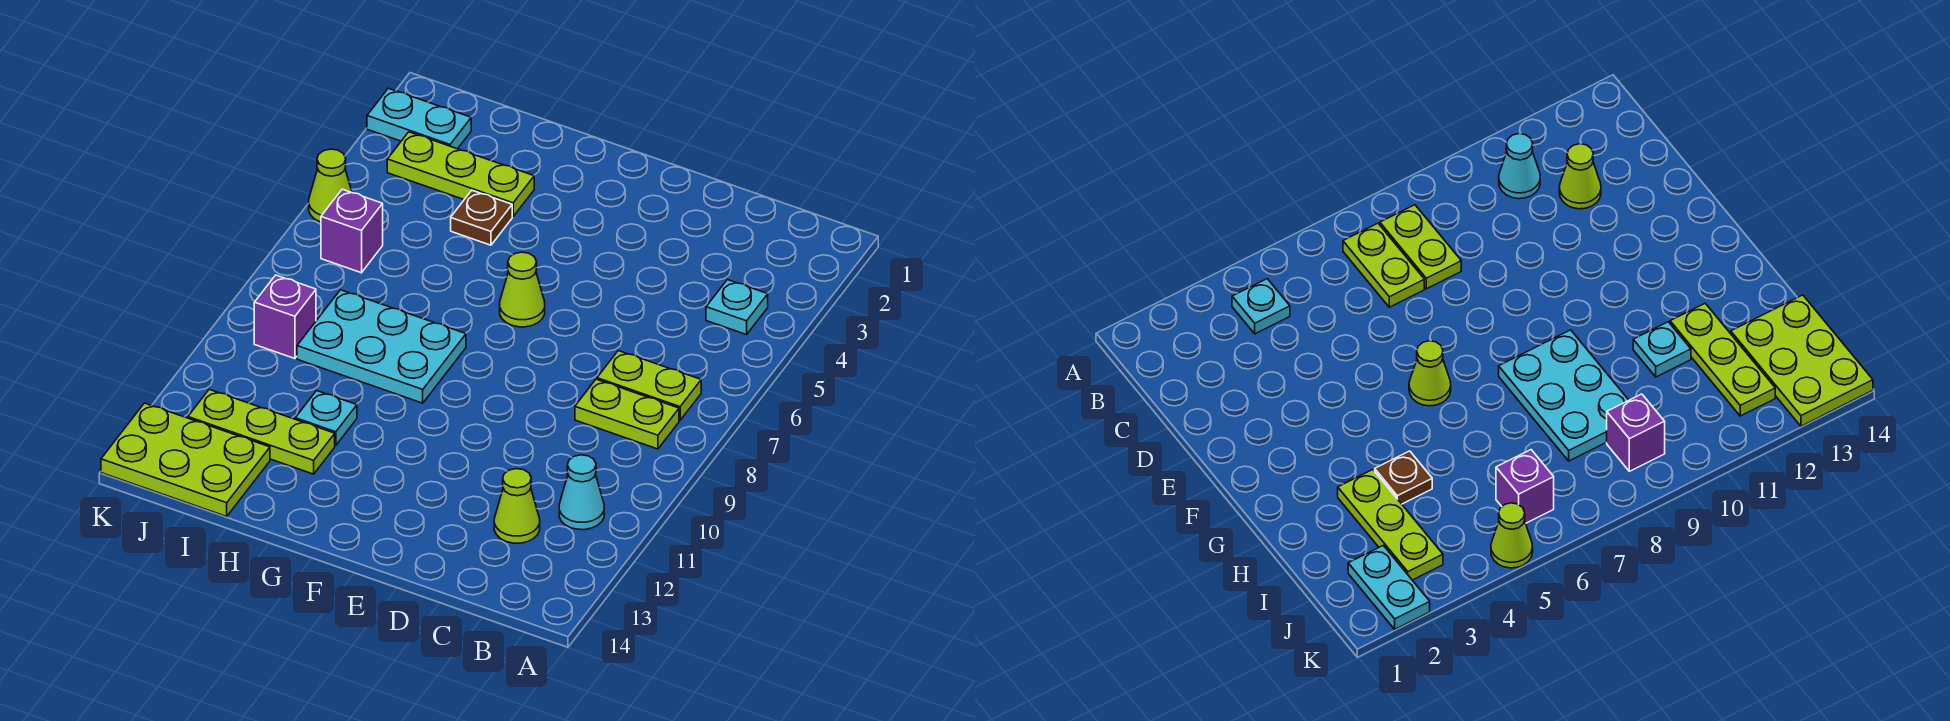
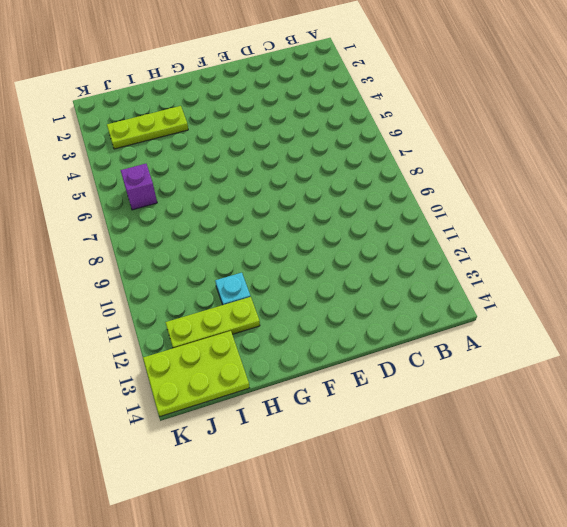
none -> cyan plate B4 level 1
none -> lime plate B7:C7 level 1
none -> lime plate B8:C8 level 1

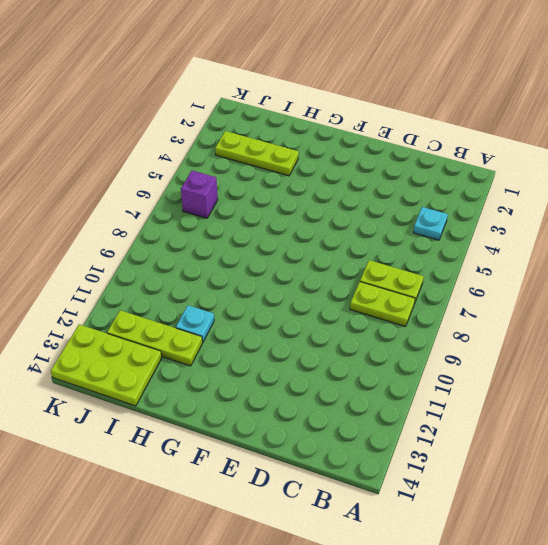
none -> cyan cone B11 level 1
none -> lime cone C12 level 1
none -> lime cone F6 level 1

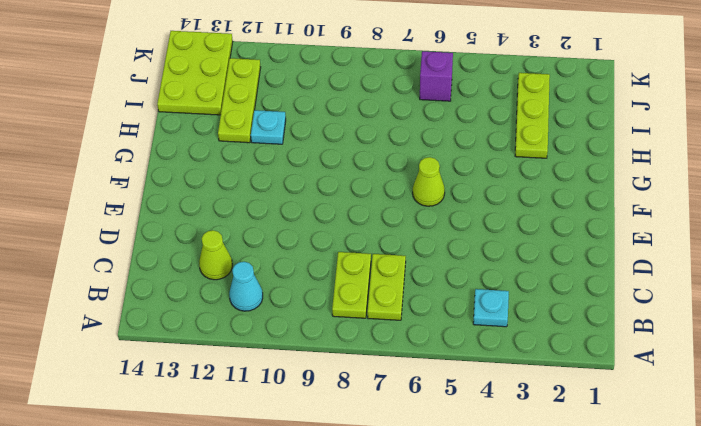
none -> cyan plate G8:I9 level 1
none -> brown plate H4 level 1
none -> cyan plate J2:K2 level 1

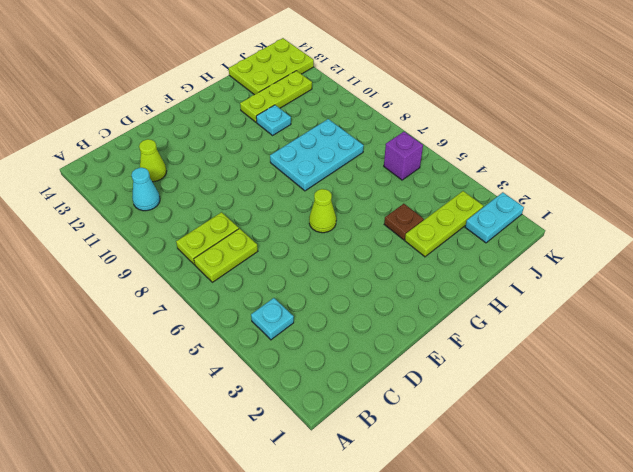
none -> purple brick J9 level 1
none -> lime cone K5 level 1

